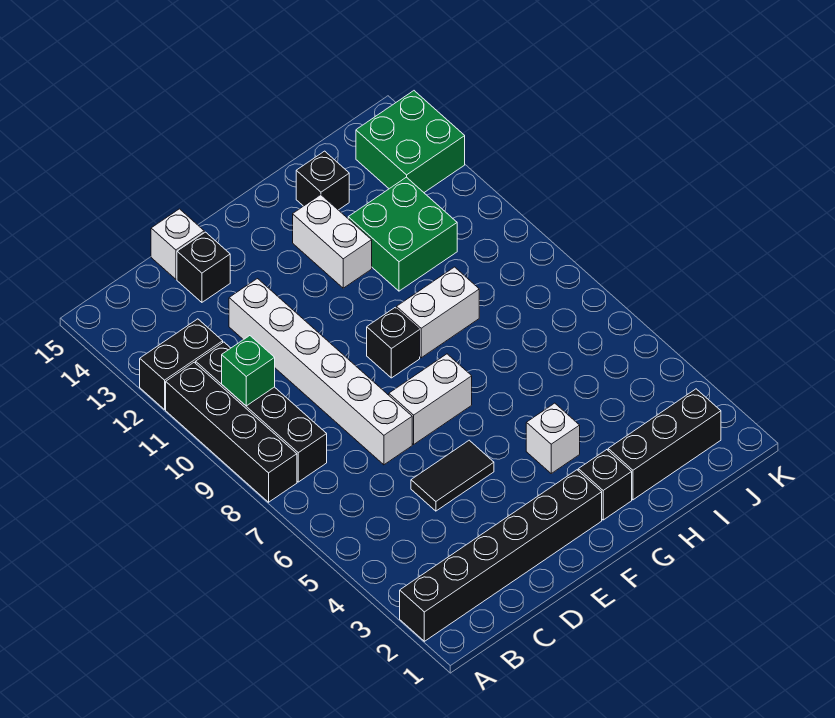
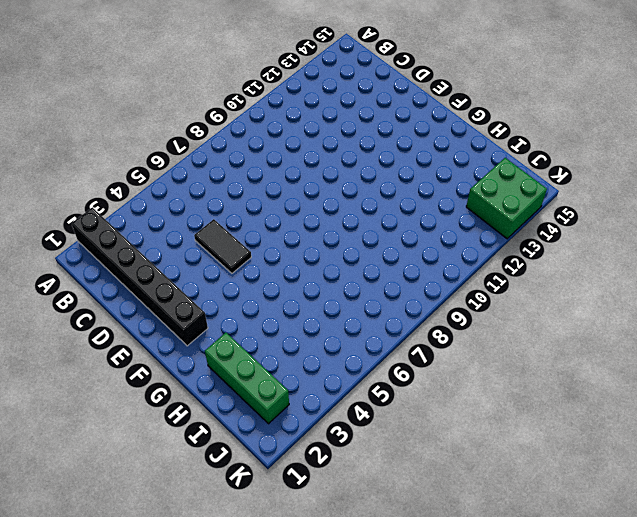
green brick H2:J2 level 1 -> black brick H2:J2 level 1
none -> black brick A8:A11 level 1
none -> black brick A12:B12 level 1
none -> black brick B8:B11 level 1

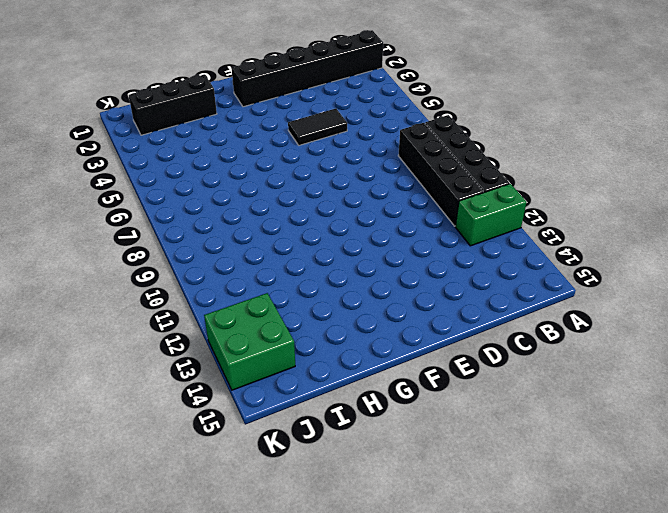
green brick A12:B12 level 1 -> black brick A12:B12 level 1
none -> white brick D7:D12 level 1
none -> black brick D14 level 1
none -> white brick D15 level 1

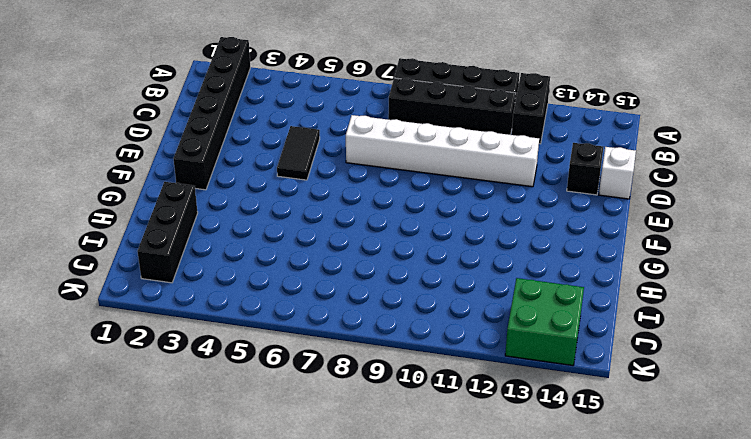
none -> white brick E7:F7 level 1
none -> black brick F9 level 1
none -> black brick G2 level 1

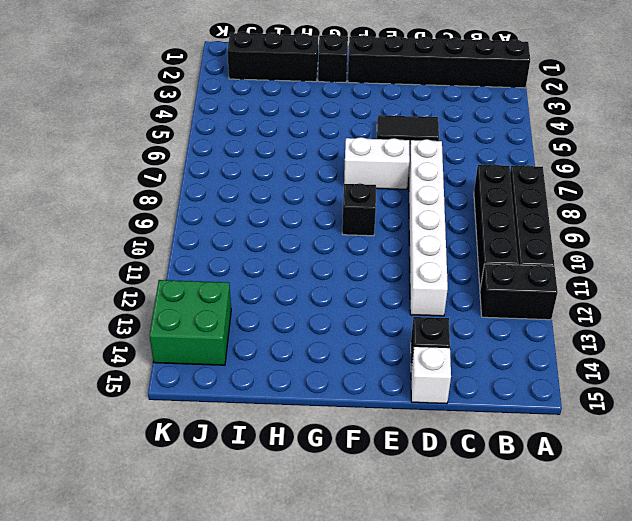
none -> white brick G4 level 1
none -> white brick G9:H9 level 1
none -> white brick G12:G13 level 1

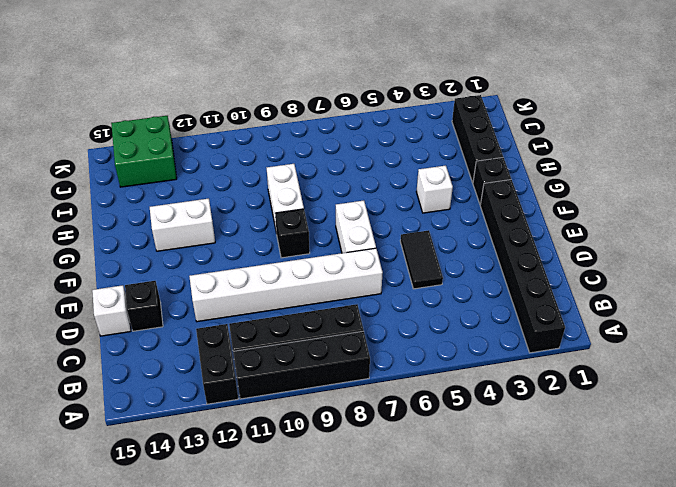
none -> green brick H11:I12 level 1
none -> black brick H14 level 1
none -> green brick B10 level 2

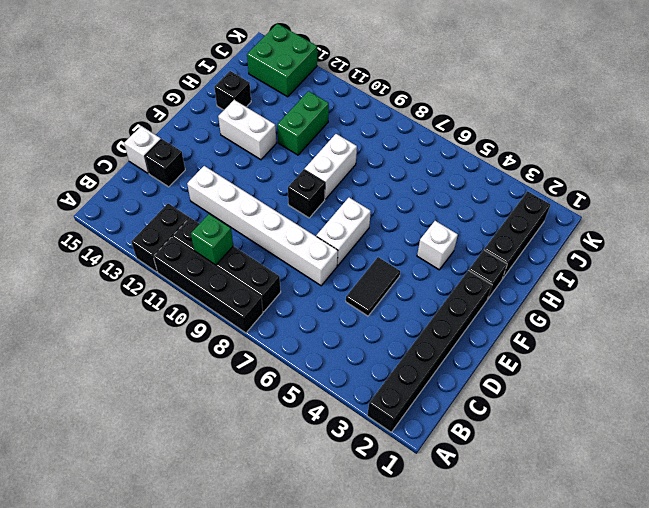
green brick H11:I11 level 1 -> green brick H11:I12 level 1

